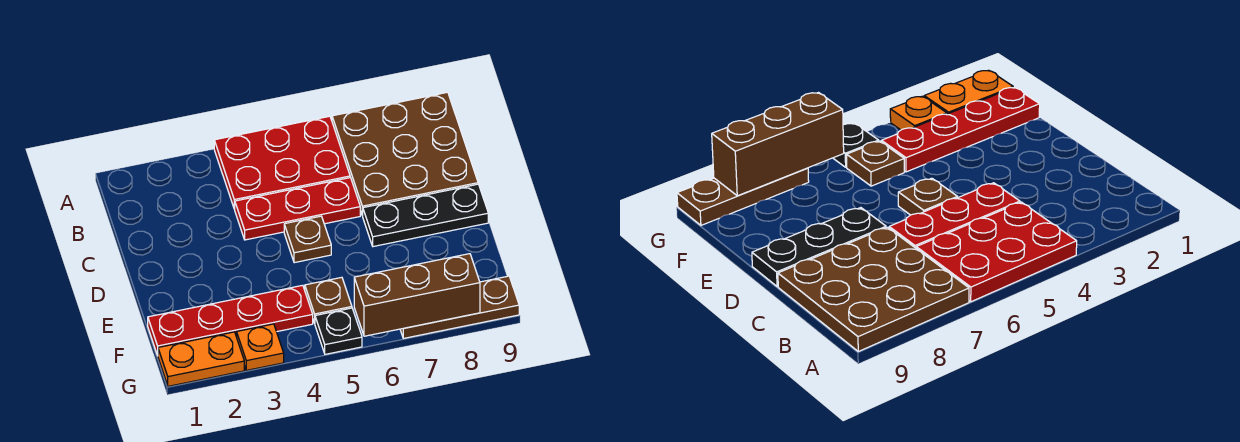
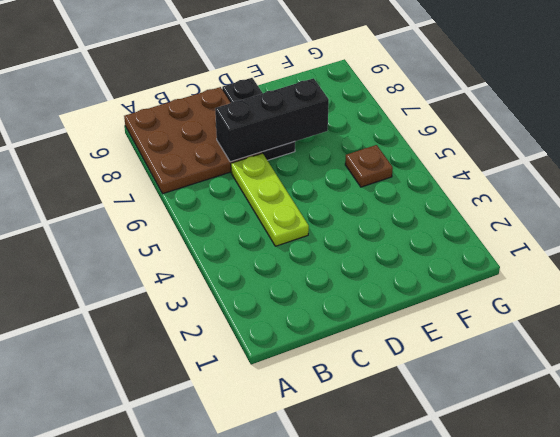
lime plate C4:C6 level 1 -> red plate C4:C6 level 1
black brick C7:E7 level 2 -> none
none -> red plate A4:B6 level 1
none -> brown plate D5 level 1
none -> red plate F1:F4 level 1

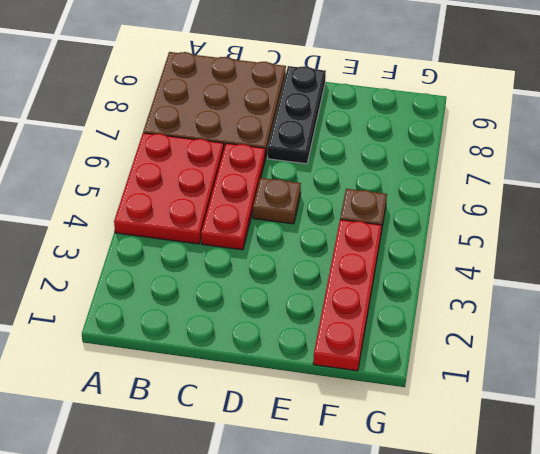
none -> orange plate G1:G2 level 1
none -> orange plate G3 level 1
none -> black plate G5 level 1

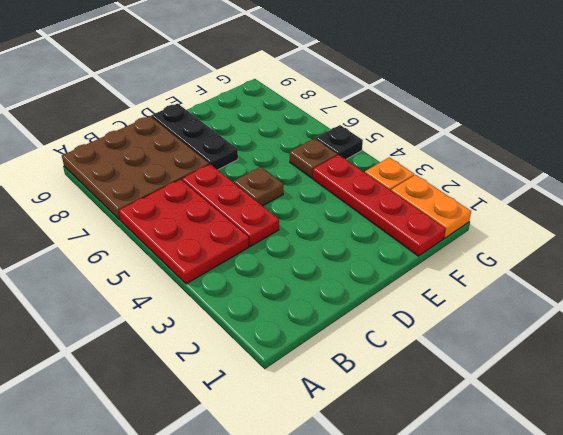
none -> brown plate G7:G9 level 1
none -> brown brick G6:G8 level 2

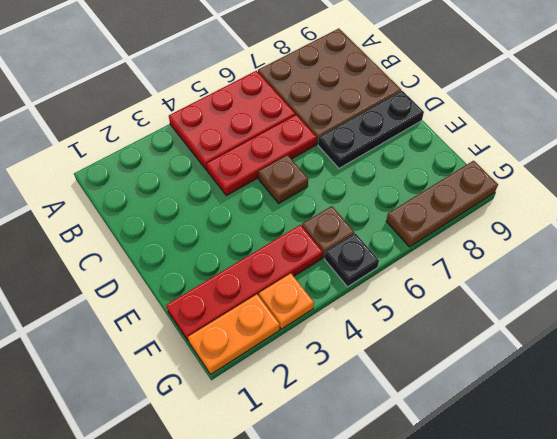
none -> brown brick G6:G8 level 2

